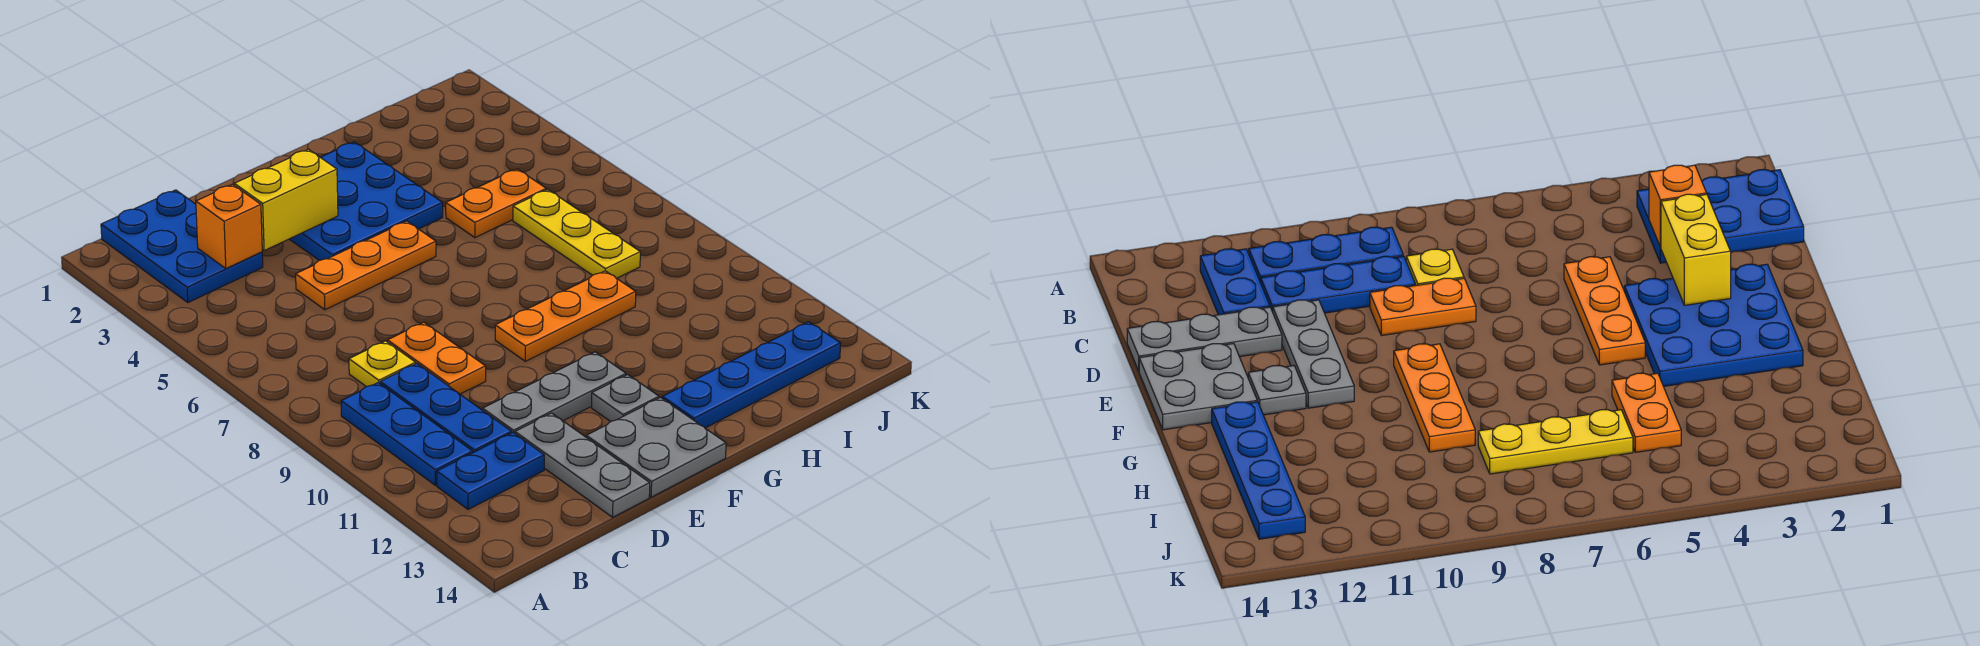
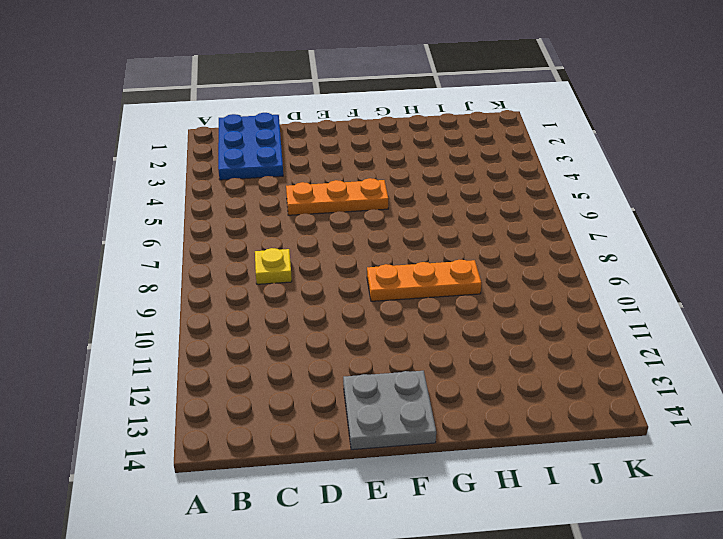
none -> blue plate B9:B11 level 1
none -> blue plate B12:C12 level 1
none -> blue plate C9:C11 level 1

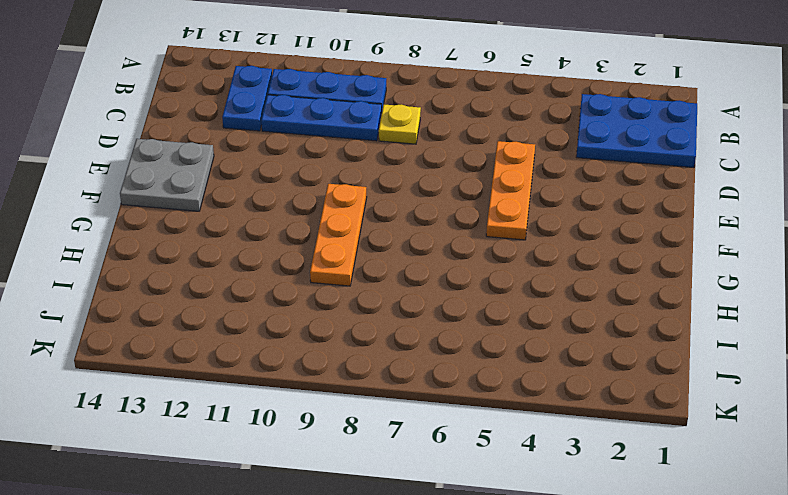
none -> orange plate D8:D9 level 1
none -> grey plate D11:F11 level 1
none -> grey plate D12:D14 level 1

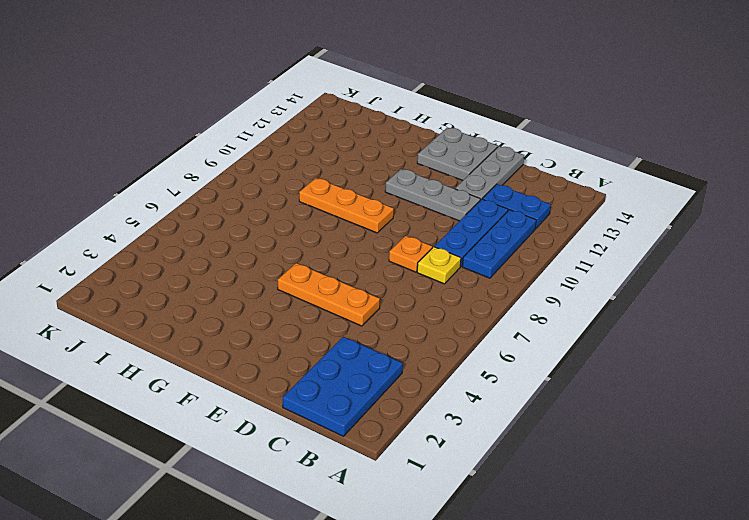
orange plate D8 level 1 -> orange plate D8:D9 level 1
none -> blue plate E2:G4 level 1
none -> grey plate F12 level 1
none -> blue plate G13:J13 level 1

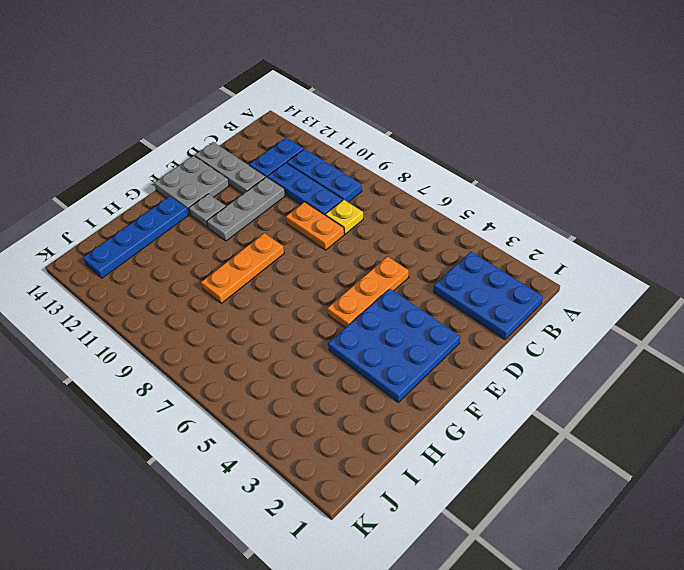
none -> orange plate H5:I5 level 1
none -> yellow plate I6:I8 level 1
none -> orange brick C3 level 2

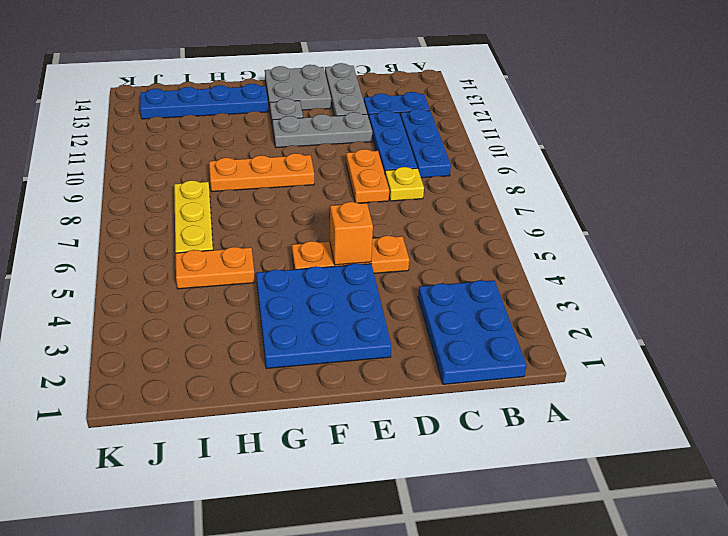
orange brick E5 level 2 -> orange brick C3 level 2
none -> yellow brick D3:E3 level 2

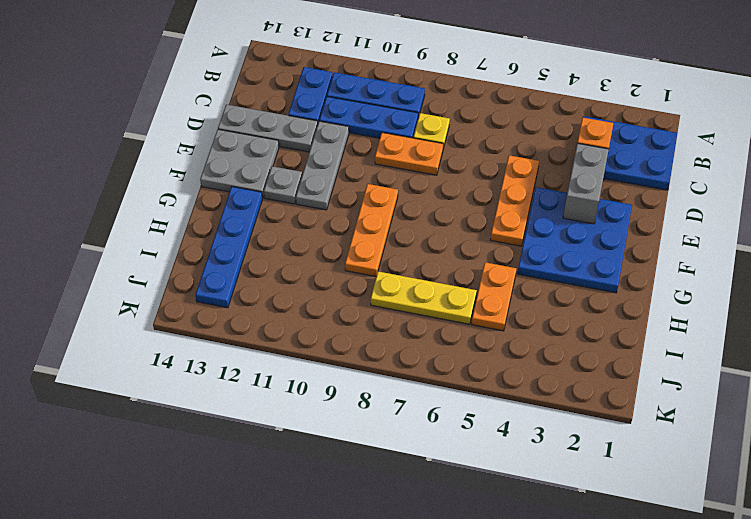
grey brick D3:E3 level 2 -> yellow brick D3:E3 level 2

